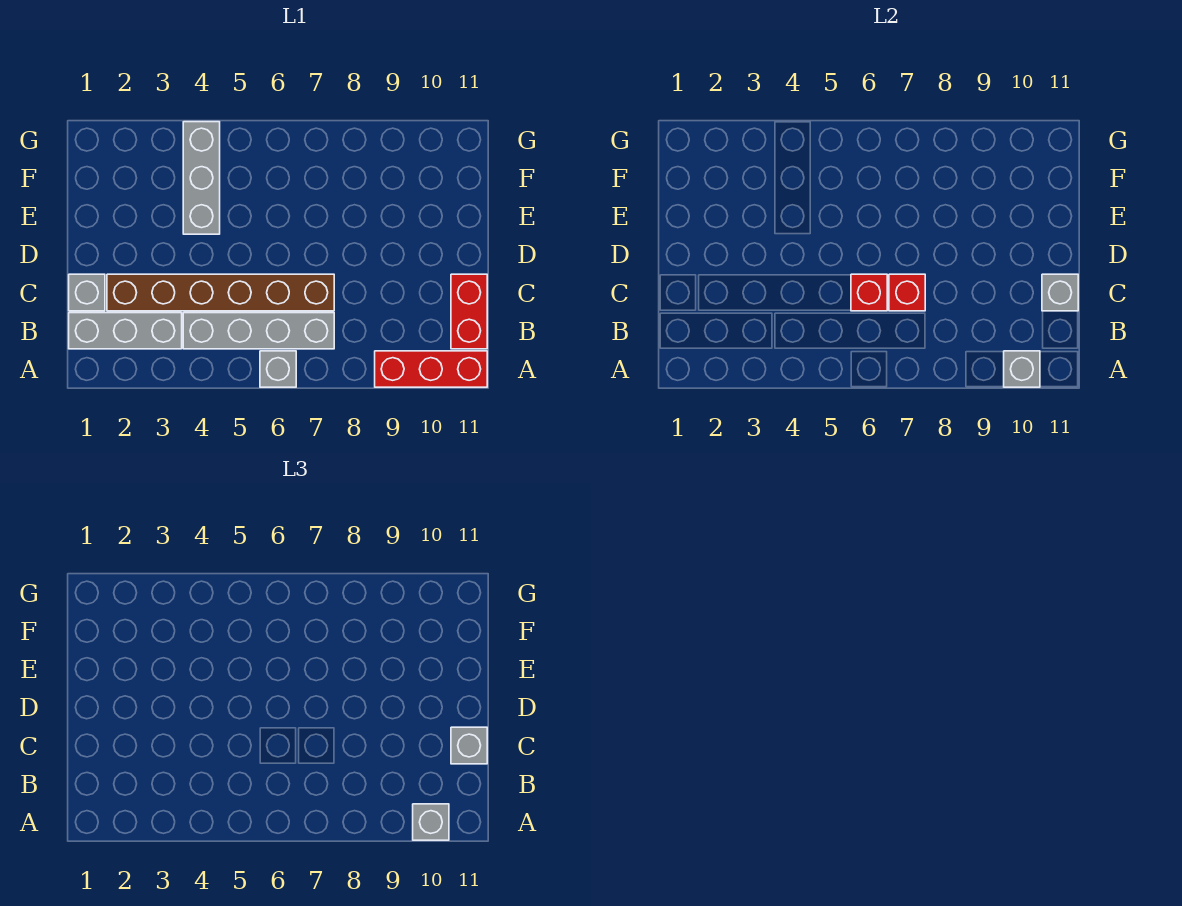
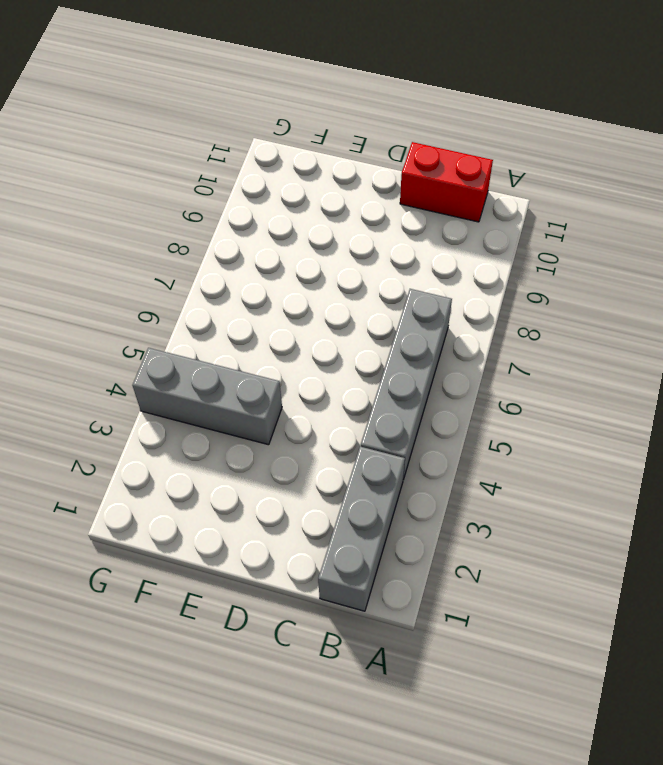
none -> grey brick A6 level 1
none -> red brick A9:A11 level 1
none -> grey brick C1 level 1

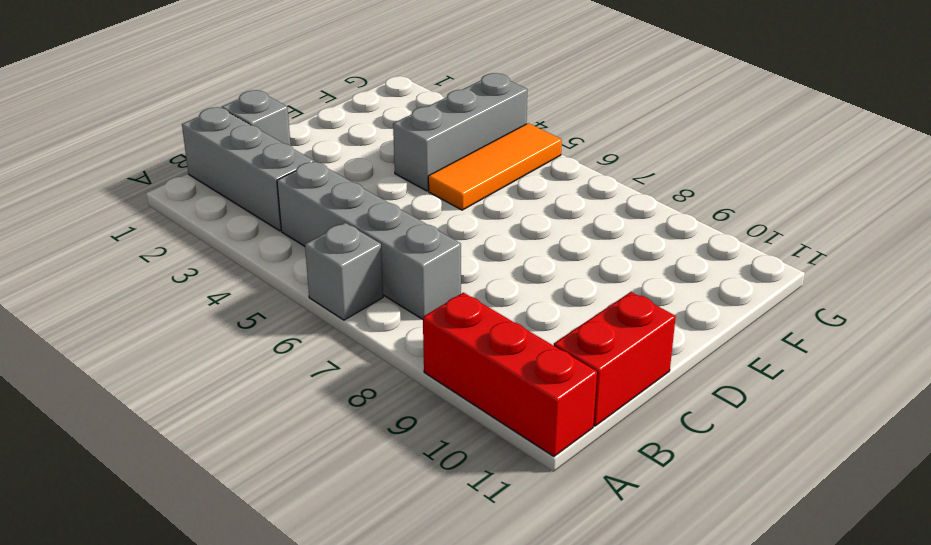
orange tile E5:G5 level 1 -> none
none -> brown brick C2:C7 level 1
none -> grey brick A10 level 2
none -> red brick C6 level 2

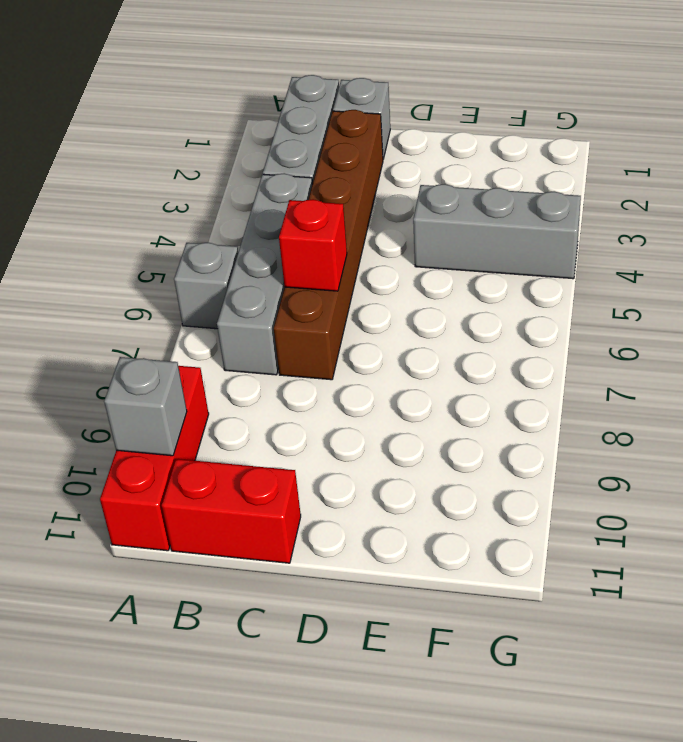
none -> red brick C7 level 2
none -> grey brick C11 level 2
none -> grey brick A10 level 3

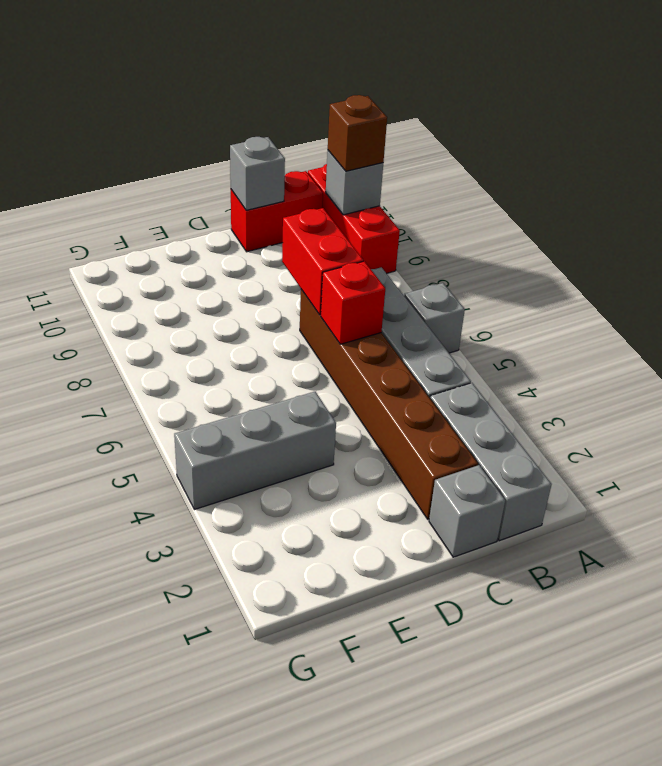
brown brick A10 level 3 -> grey brick A10 level 3
red brick C7:C8 level 2 -> red brick C7 level 2
none -> grey brick C11 level 3

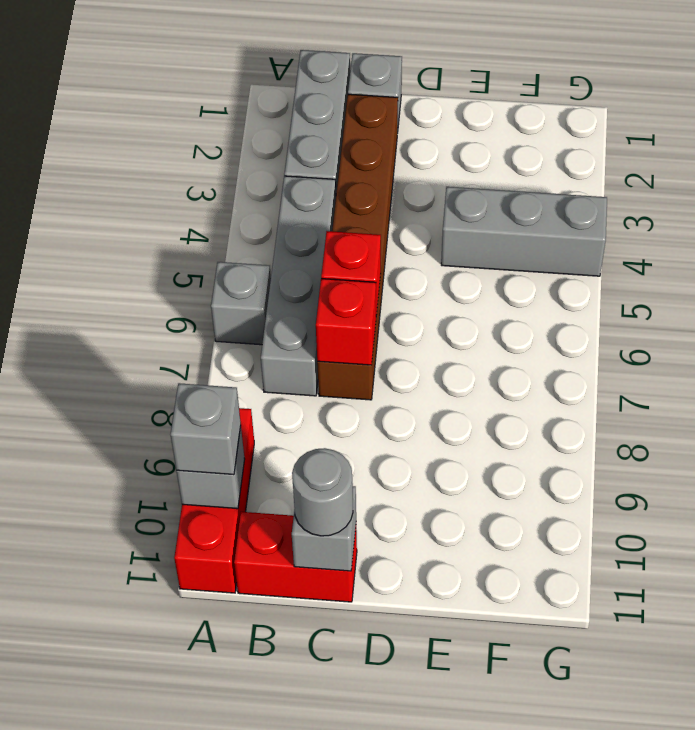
grey round brick C11 level 3 -> grey brick C11 level 3

